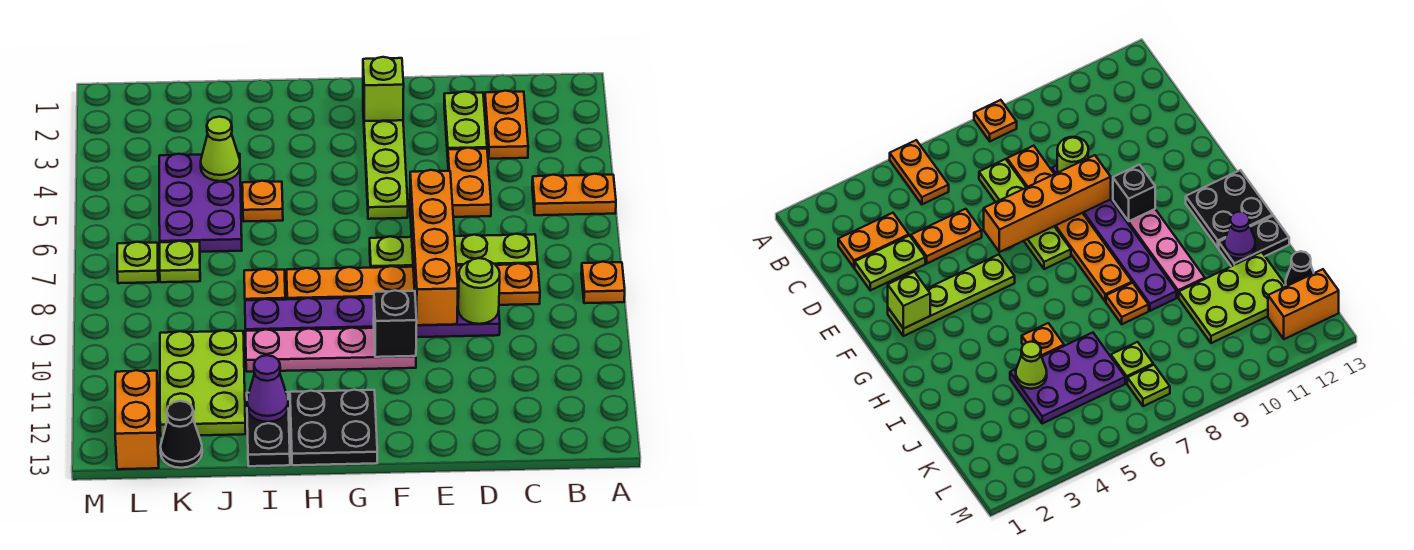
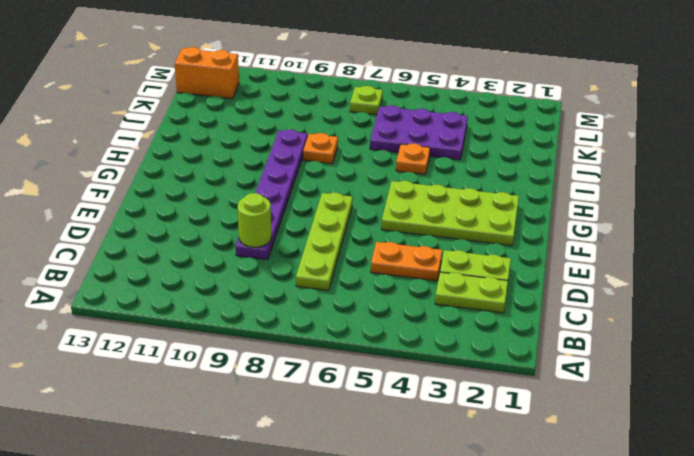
lime plate C2:C3 level 1 -> orange plate C2:C3 level 1
lime plate F2:G5 level 1 -> lime plate F2:F5 level 1
none -> orange plate A5:B5 level 1
none -> orange plate A8 level 1
none -> orange plate C8:H8 level 1

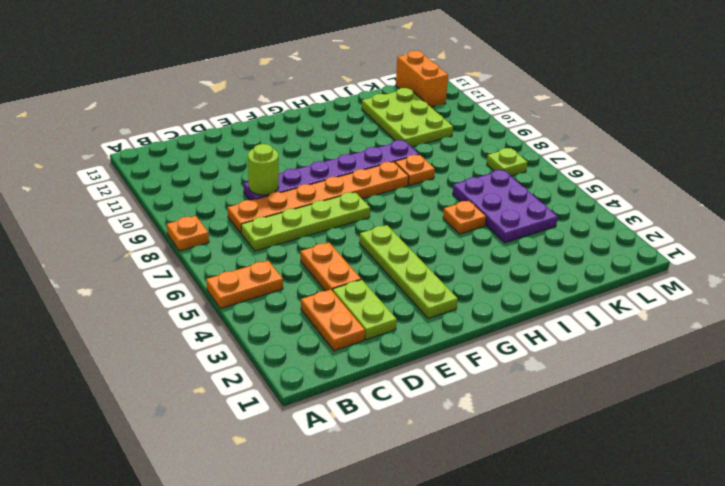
none -> pink plate F10:I10 level 1
none -> black plate G12:H13 level 1
none -> black plate I12:I13 level 1

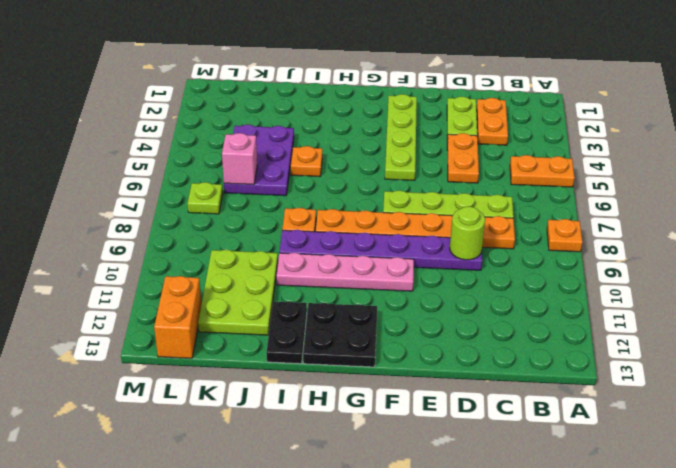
pink brick K6 level 2 -> none
none -> lime plate K7 level 1
none -> black cone K13 level 1
none -> orange brick E6:E9 level 2

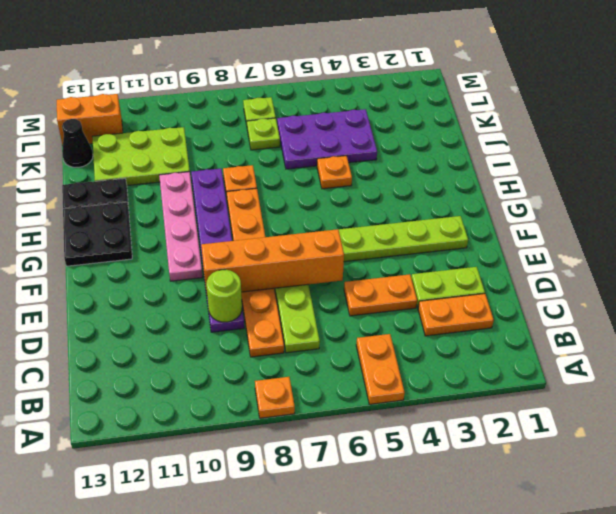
none -> lime brick F2 level 2
none -> black brick F10 level 2
none -> purple cone I12 level 2

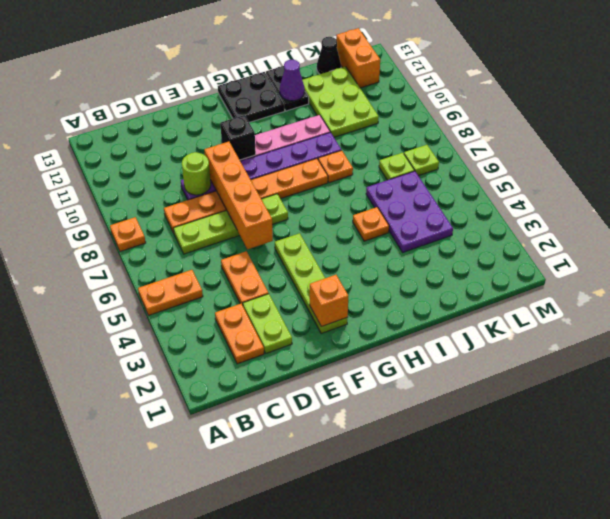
orange brick F2 level 2 -> lime brick F2 level 2
none -> lime cone J4 level 2

